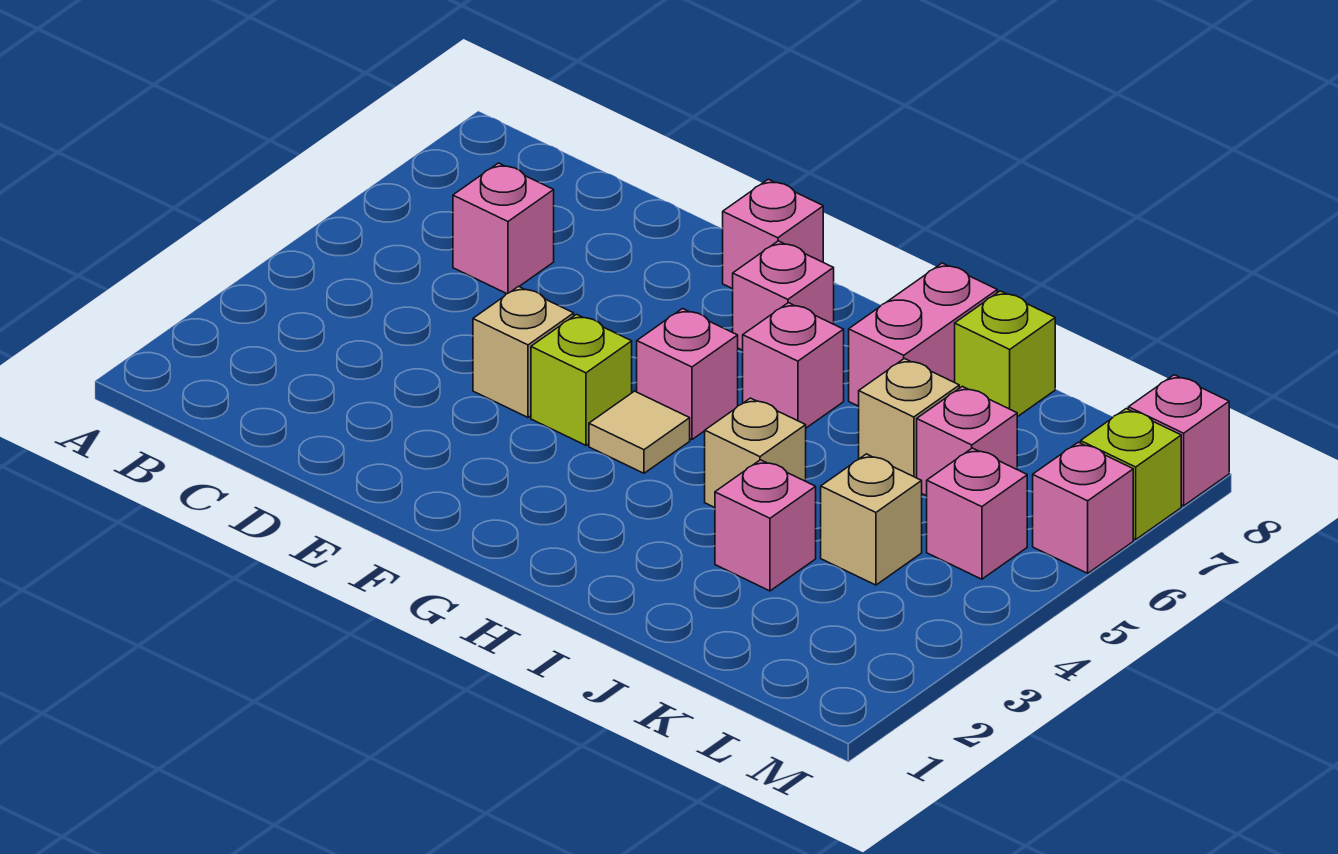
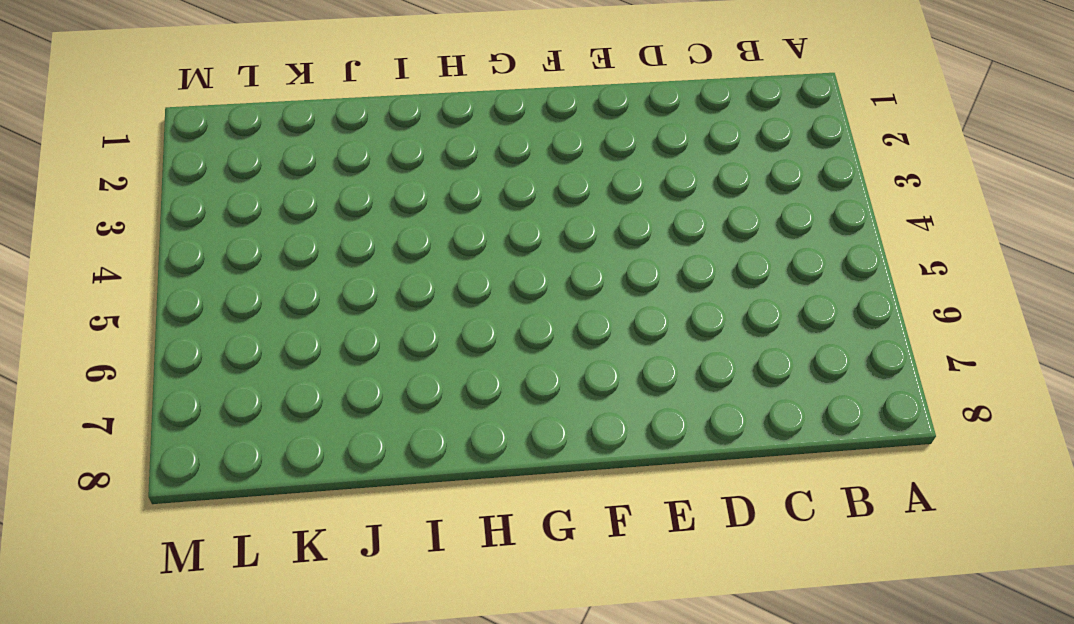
none -> pink brick C6 level 1
none -> tan brick E4 level 1
none -> lime brick F4 level 1

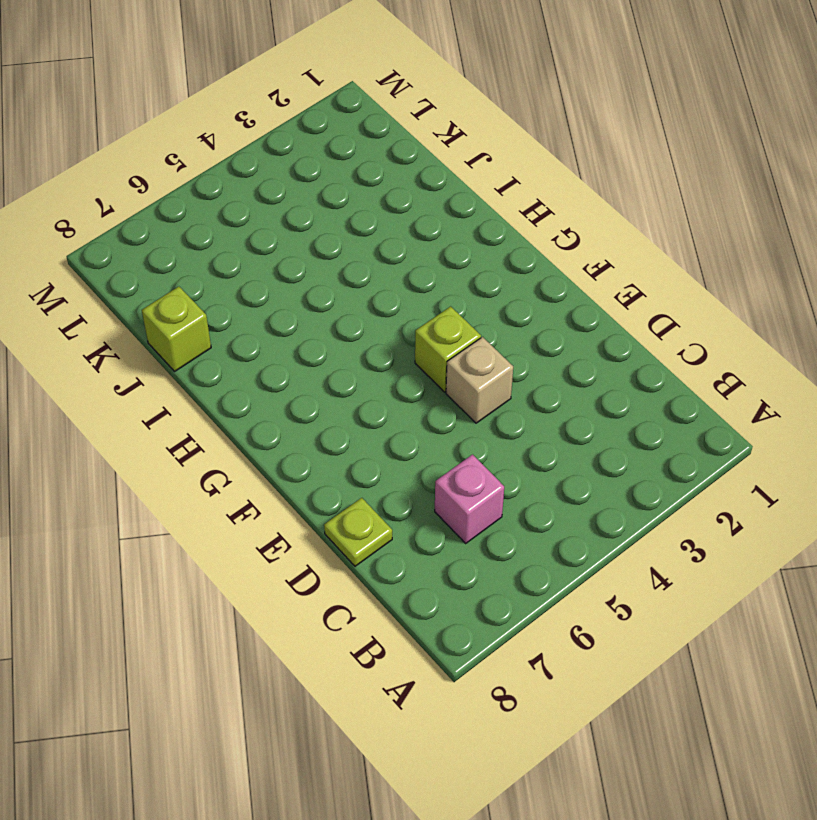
lime plate D8 level 1 -> none
none -> pink brick F8 level 1
none -> tan tile G4 level 1
none -> pink brick G5 level 1

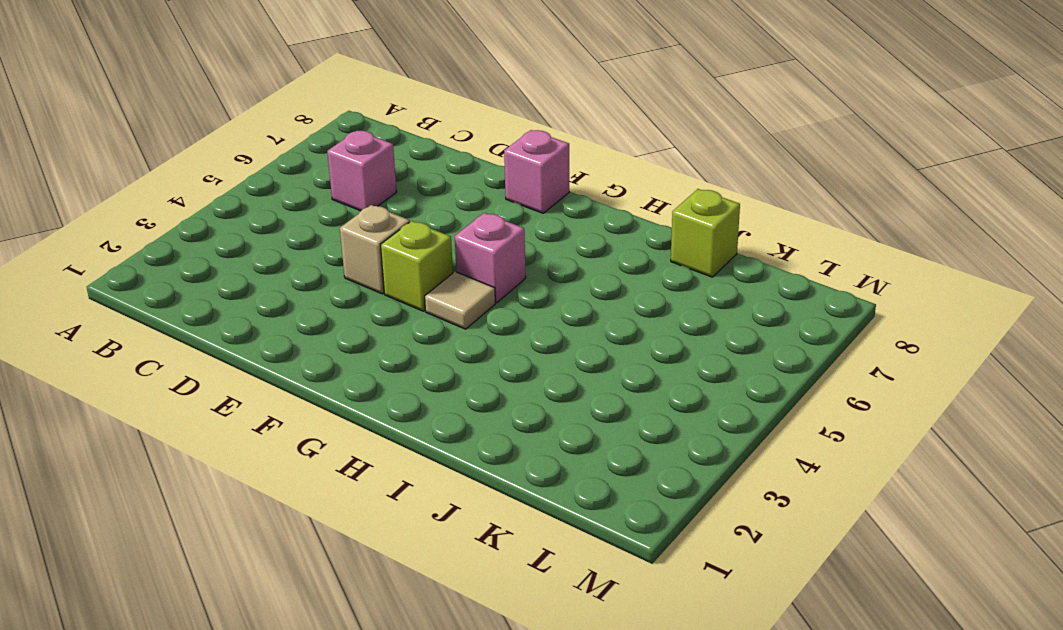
none -> pink brick G7 level 1
none -> pink brick H6 level 1
none -> tan brick I4 level 1

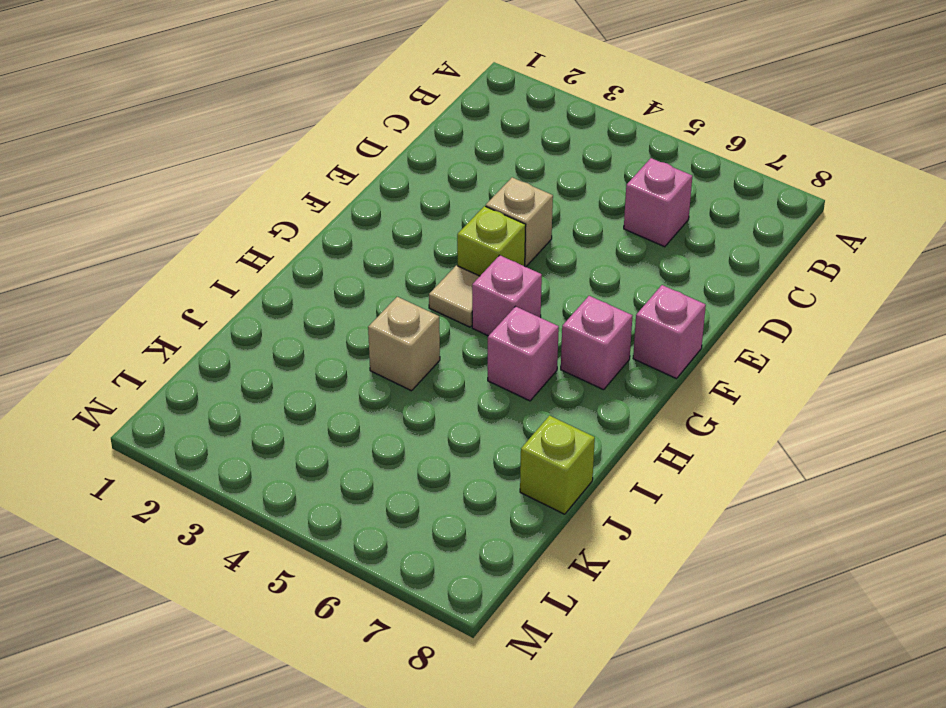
none -> pink brick I7:I8 level 1
none -> pink brick J3 level 1
none -> tan brick J6 level 1

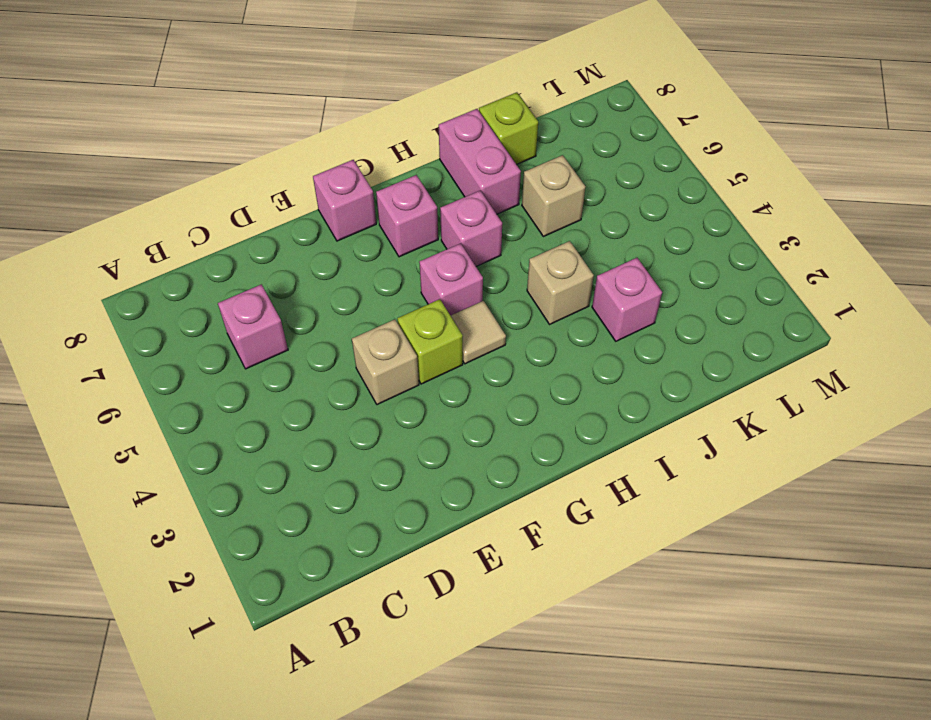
none -> tan brick K4 level 1
none -> pink brick K6 level 1
none -> pink brick L5 level 1

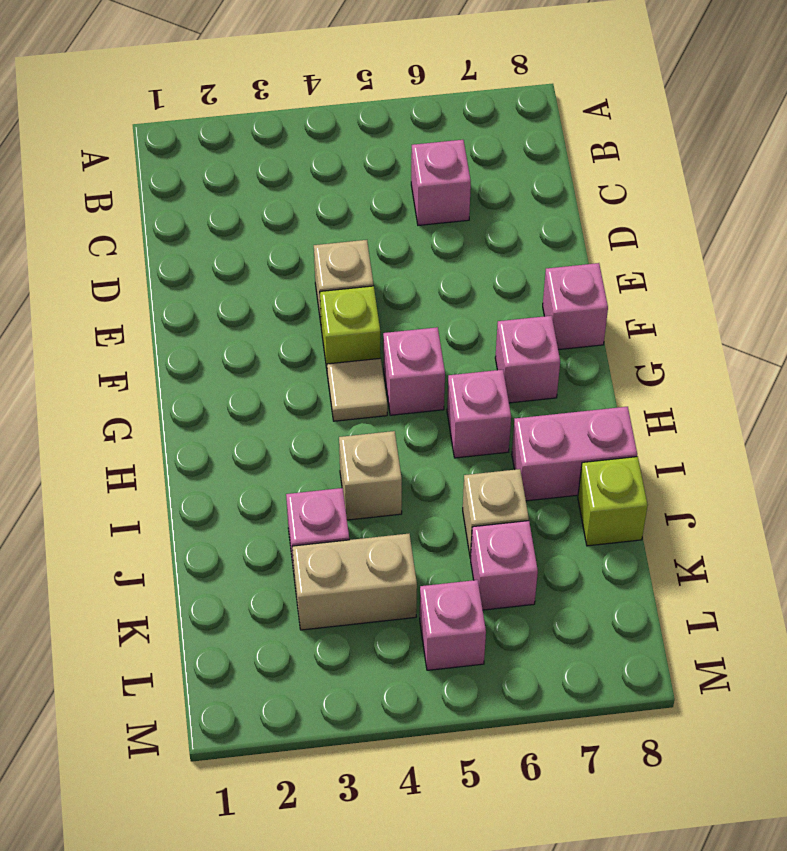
tan brick K3:K4 level 1 -> tan brick K4 level 1
none -> pink brick M6 level 1
none -> lime brick M7 level 1
none -> pink brick M8 level 1

